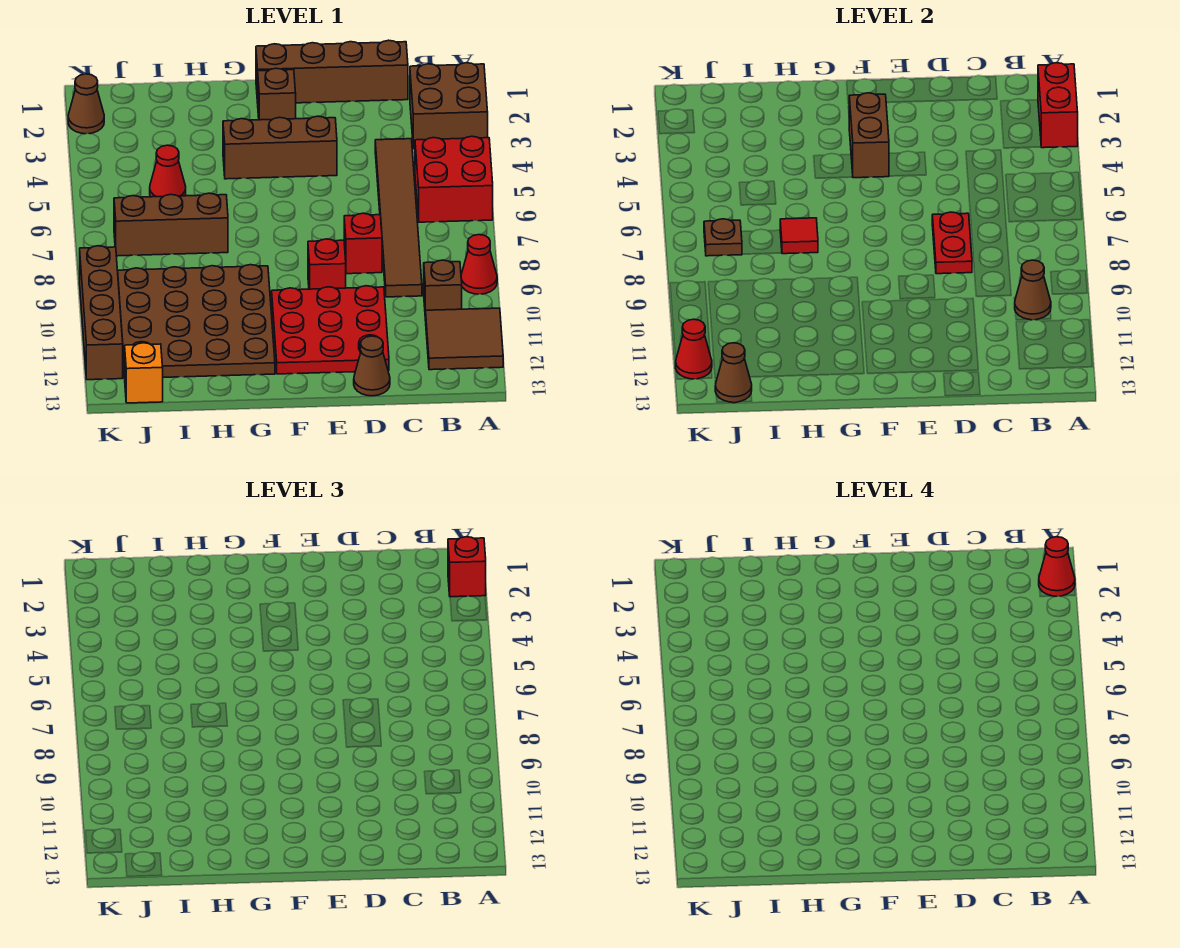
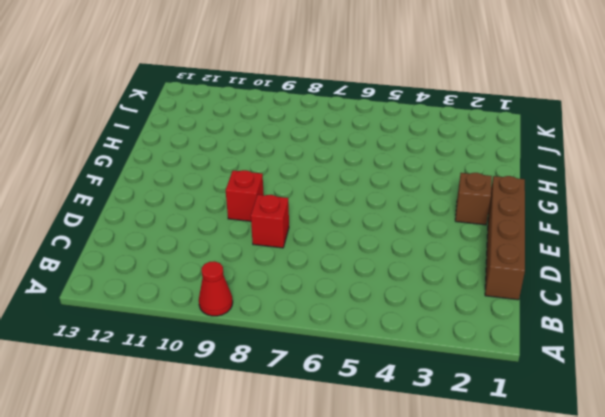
none -> brown brick A2:B3 level 1
none -> red brick A5:B6 level 1
none -> brown tile A11:B12 level 1

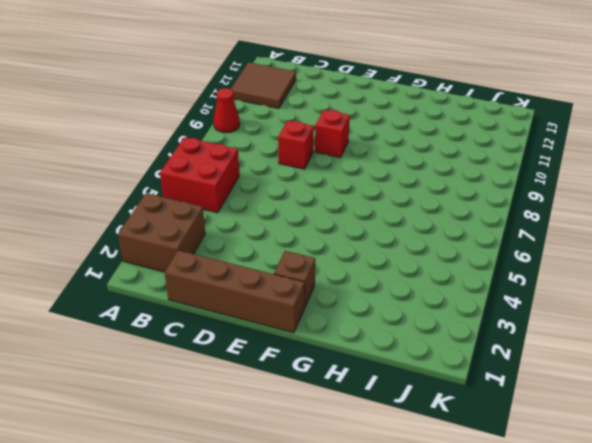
none -> brown brick B10 level 1
none -> brown tile C4:C9 level 1
none -> red plate D10:F12 level 1

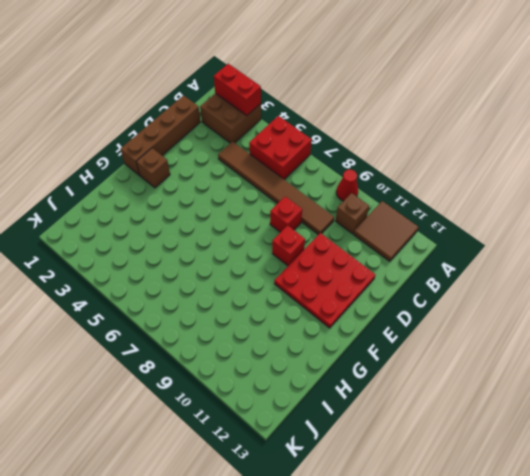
none -> brown cone D13 level 1
none -> brown brick E4:G4 level 1
none -> brown plate G9:J12 level 1

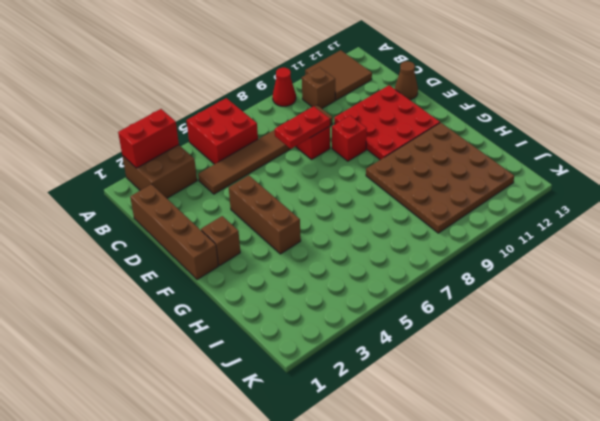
none -> brown brick H7:J7 level 1
none -> red cone I5 level 1
none -> orange brick J13 level 1

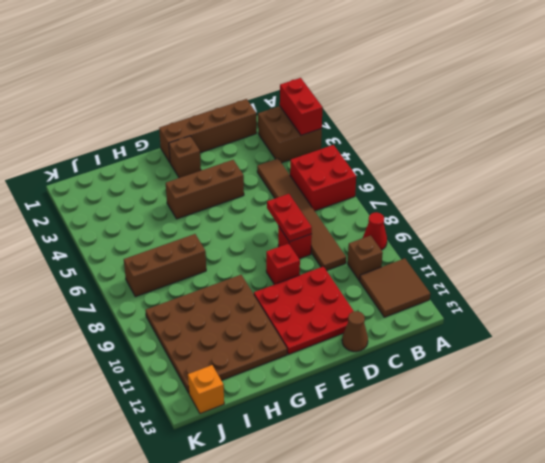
none -> red cone I5 level 1
none -> brown cone K2 level 1
none -> brown brick K9:K12 level 1

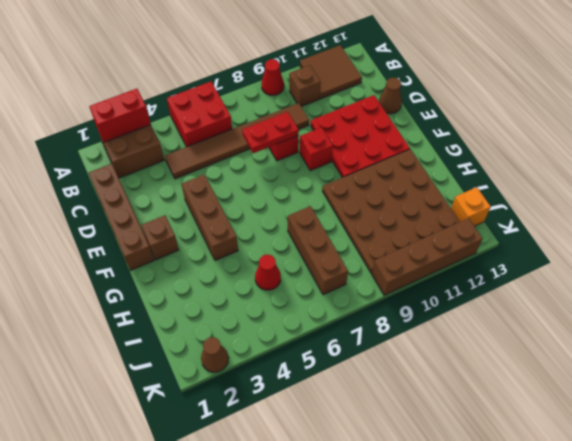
none -> brown cone B10 level 2
none -> brown brick F3:F4 level 2
none -> red tile H7 level 2

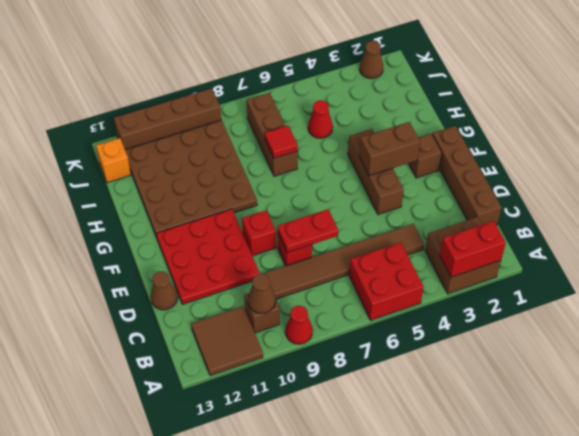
none -> brown plate J7 level 2
none -> brown cone J13 level 2
none -> red cone K12 level 2

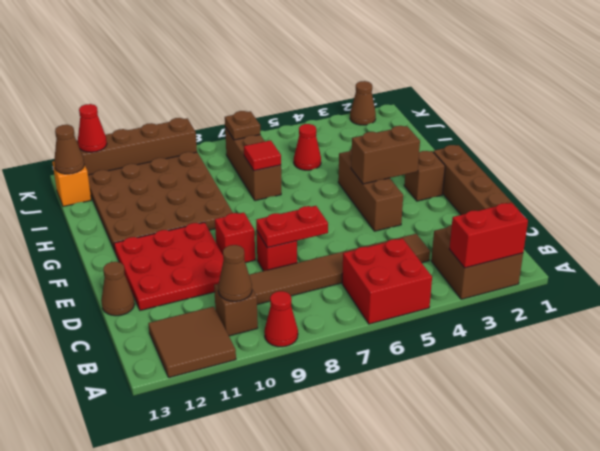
none -> red brick A2 level 3
none -> red cone A2 level 4

